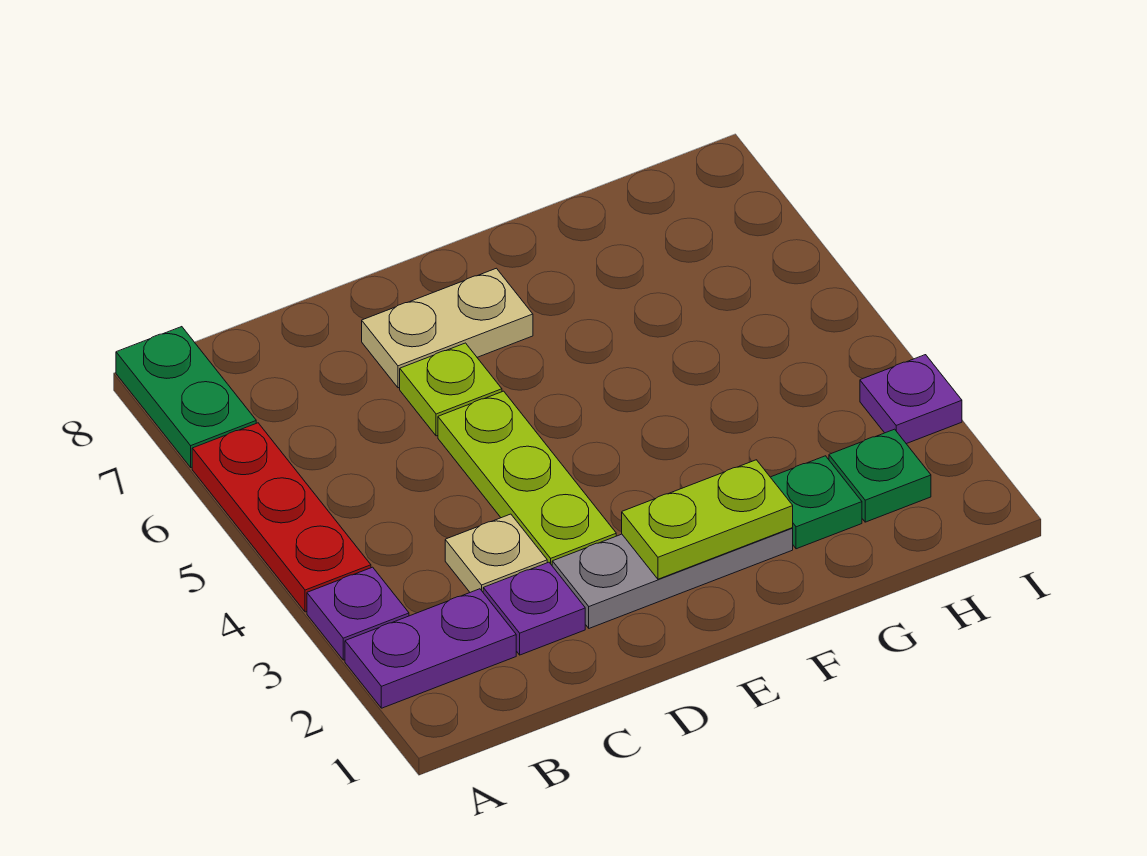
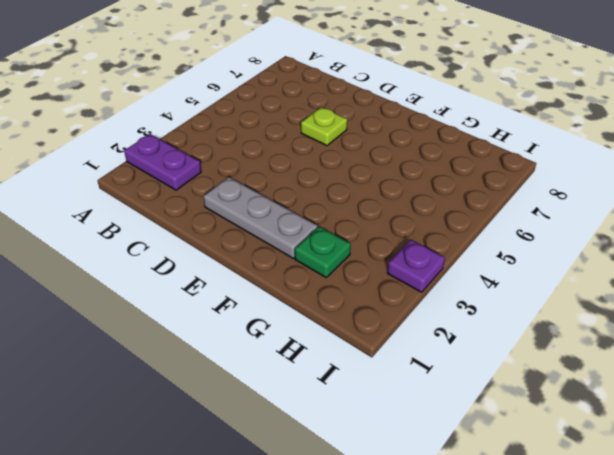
none -> purple plate A3 level 1
none -> red plate A4:A6 level 1
none -> green plate A7:A8 level 1

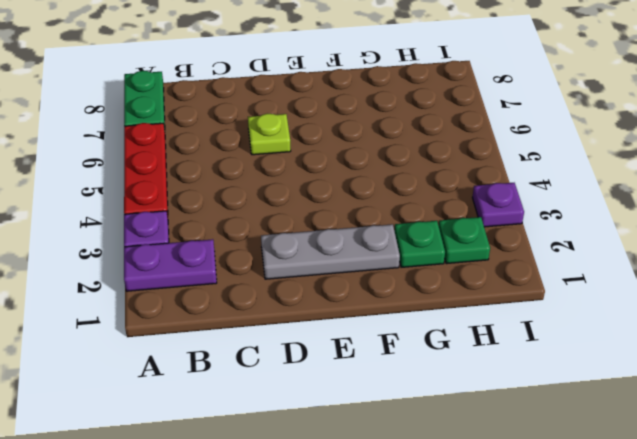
none -> purple plate C2 level 1
none -> tan plate C3 level 1
none -> lime plate D3:D5 level 1

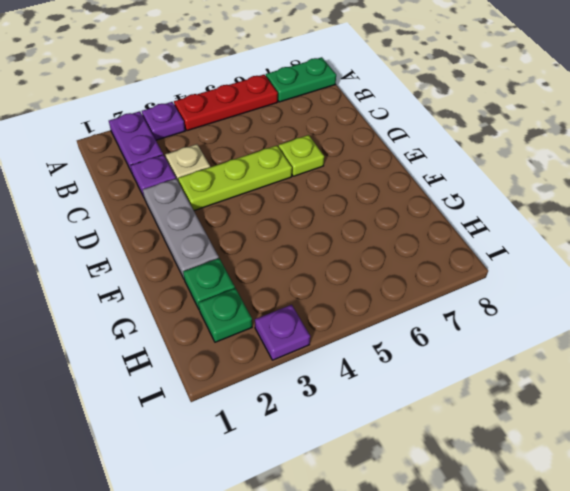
none -> tan plate D7:E7 level 1
none -> lime plate E2:F2 level 2

